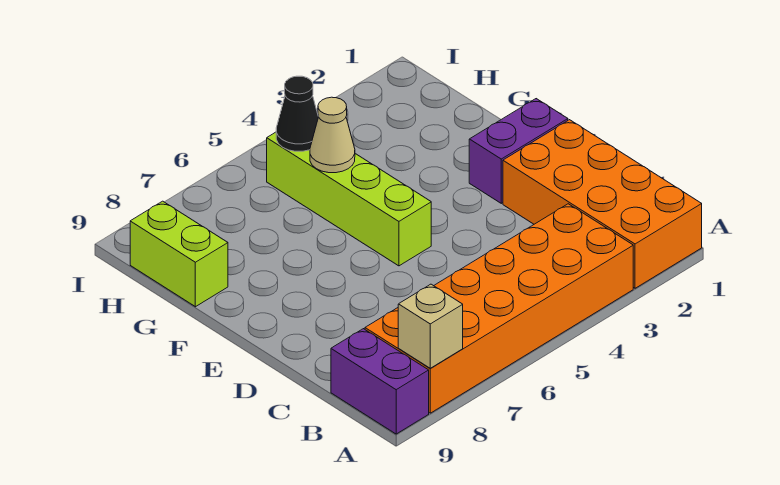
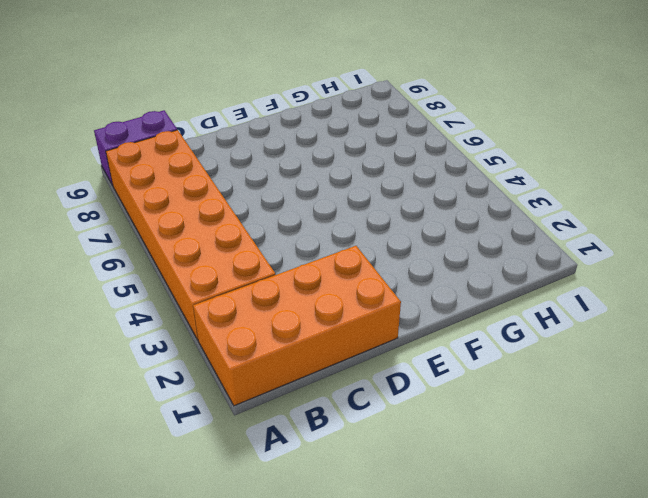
none -> purple brick E1:E2 level 1
none -> lime brick E5:H5 level 1

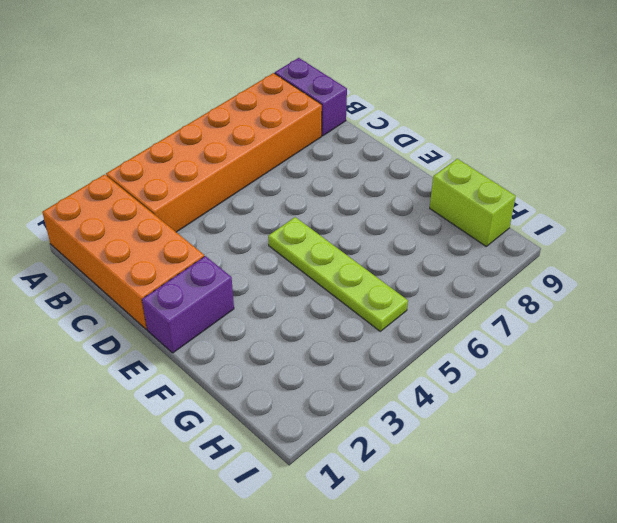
lime plate E5:H5 level 1 -> lime brick E5:H5 level 1
none -> tan brick A8 level 2
none -> tan cone G5 level 2

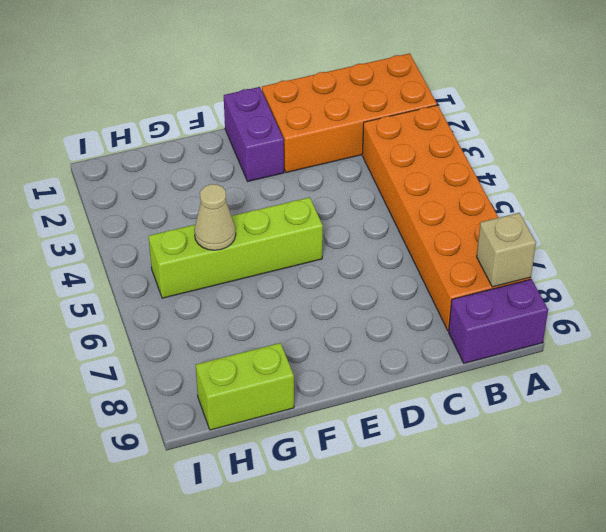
none -> black cone H5 level 2

